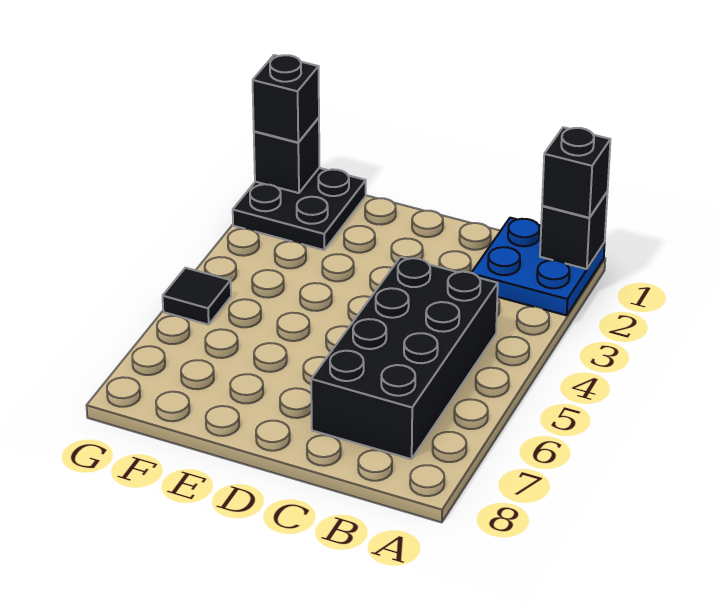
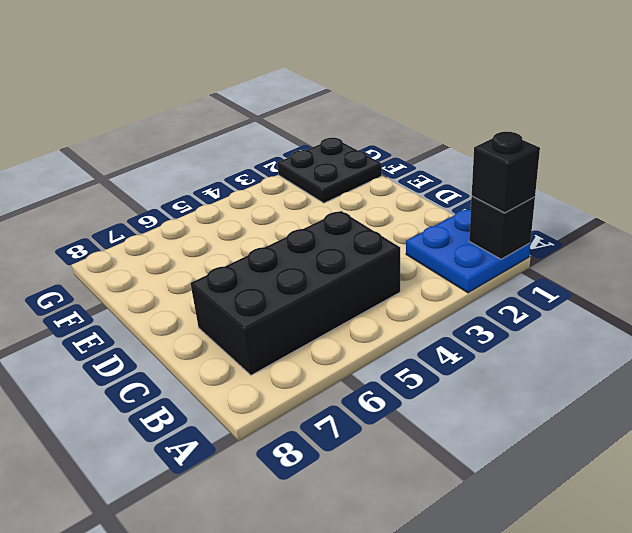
none -> black tile G5 level 1
none -> black brick G1 level 2

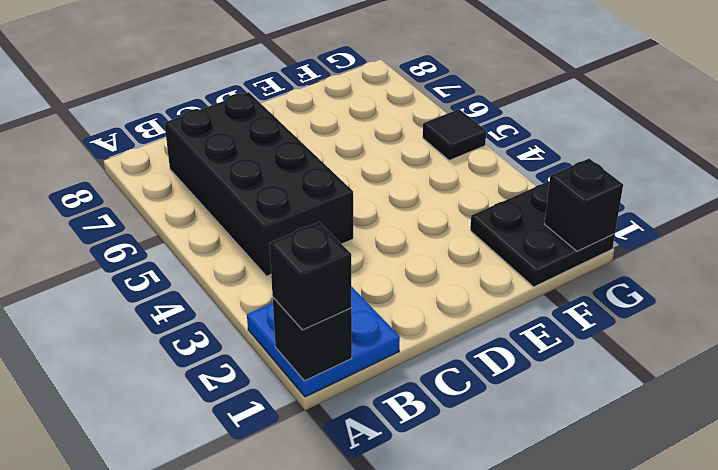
none -> black brick G1 level 3

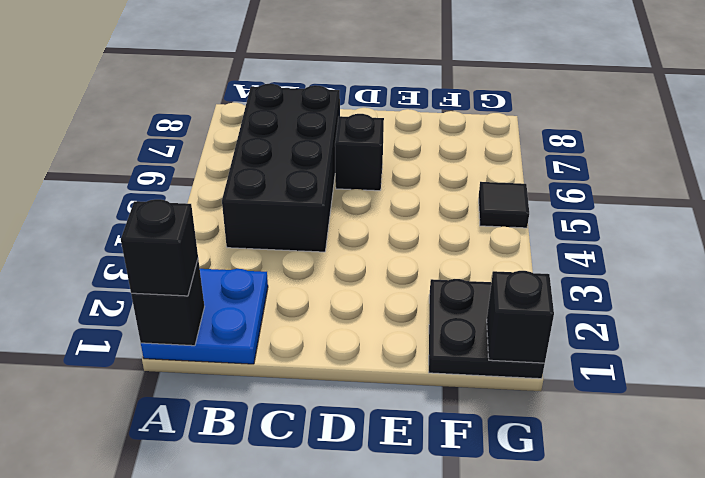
black brick D6 level 1 -> black brick G1 level 3

